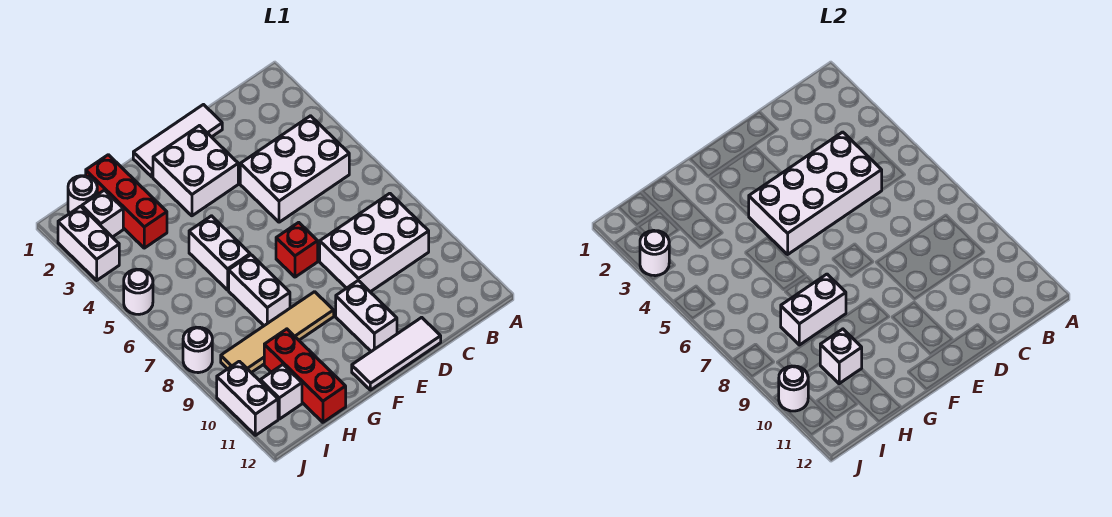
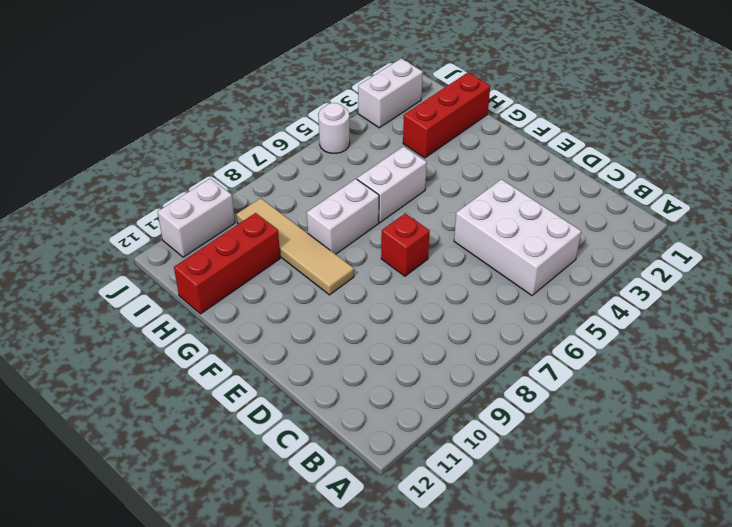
none -> white brick B8:D9 level 1
none -> white tile D1:F1 level 1
none -> white tile D12:F12 level 1

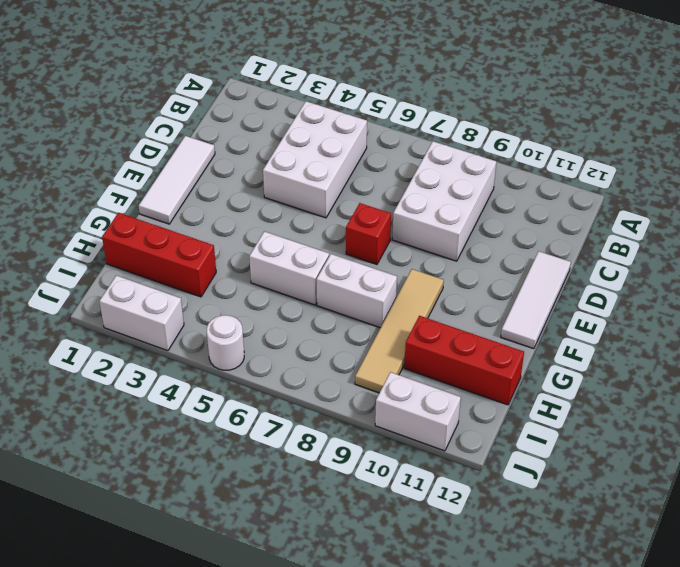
none -> white brick E2:F3 level 1
none -> white brick E10:E11 level 1
none -> white round brick I1 level 1

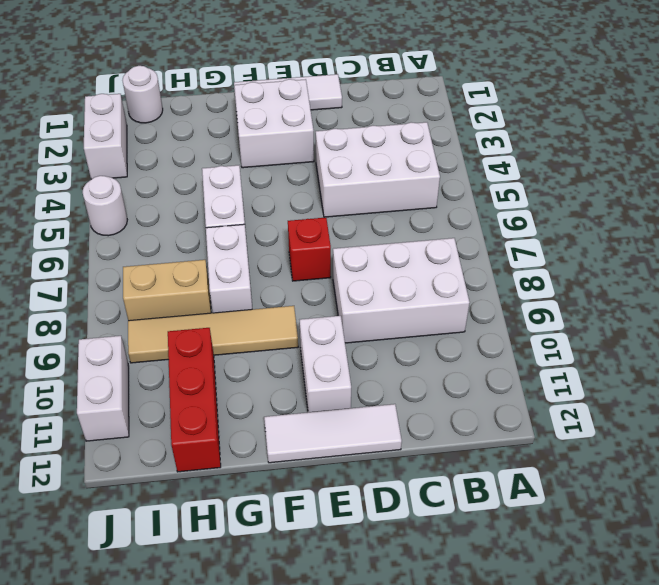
tan brick H8:I8 level 1 -> none
none -> red brick H1:H3 level 1
none -> white brick I2 level 1
none -> white brick I11 level 1

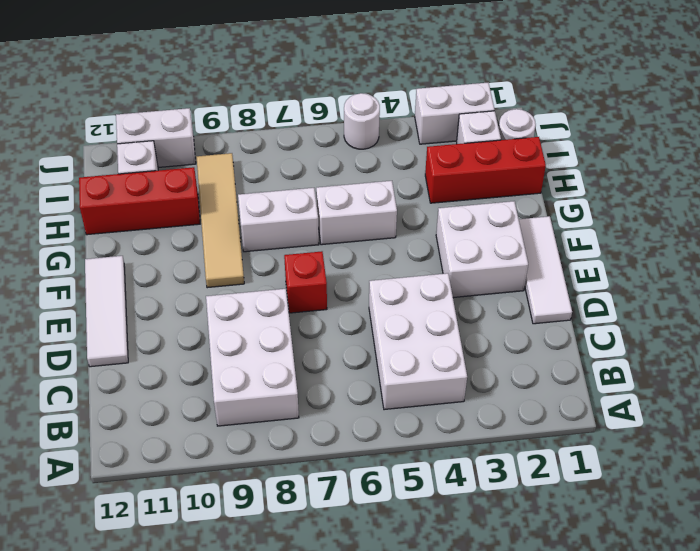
none -> white brick E10:E11 level 1
none -> white round brick J8 level 1
none -> white brick C4:F5 level 2

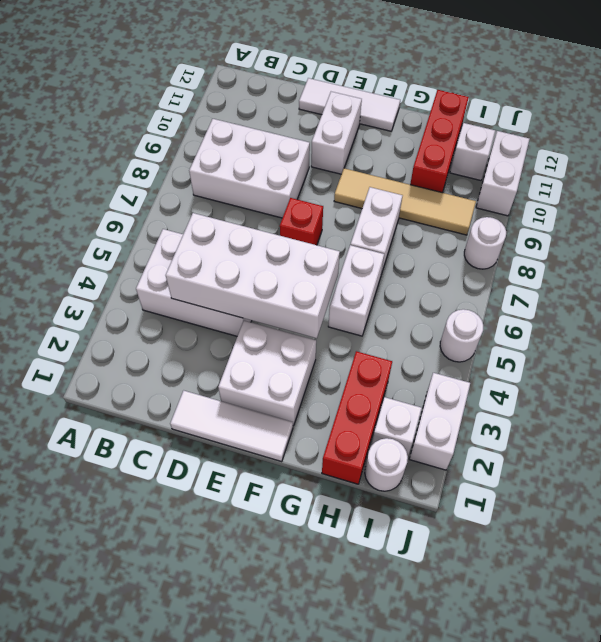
none -> white brick G8:H8 level 2
none -> white brick H10 level 2
none -> white round brick J3 level 2

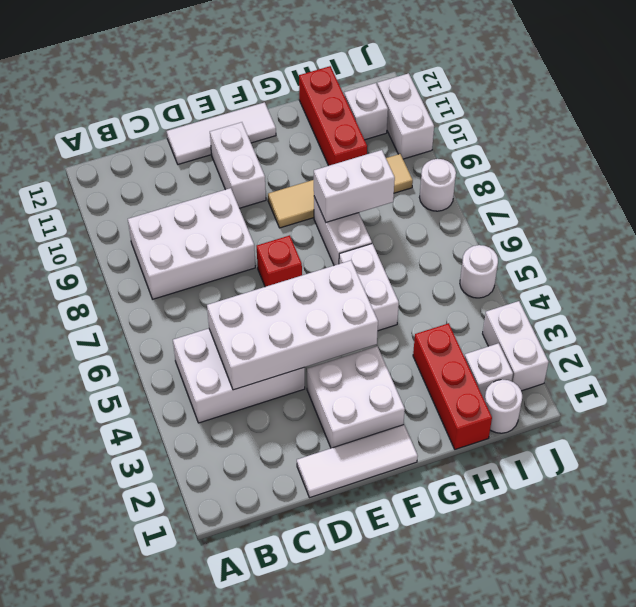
none -> white brick H10 level 2
none -> white round brick J3 level 2
none -> white round brick J10 level 2

